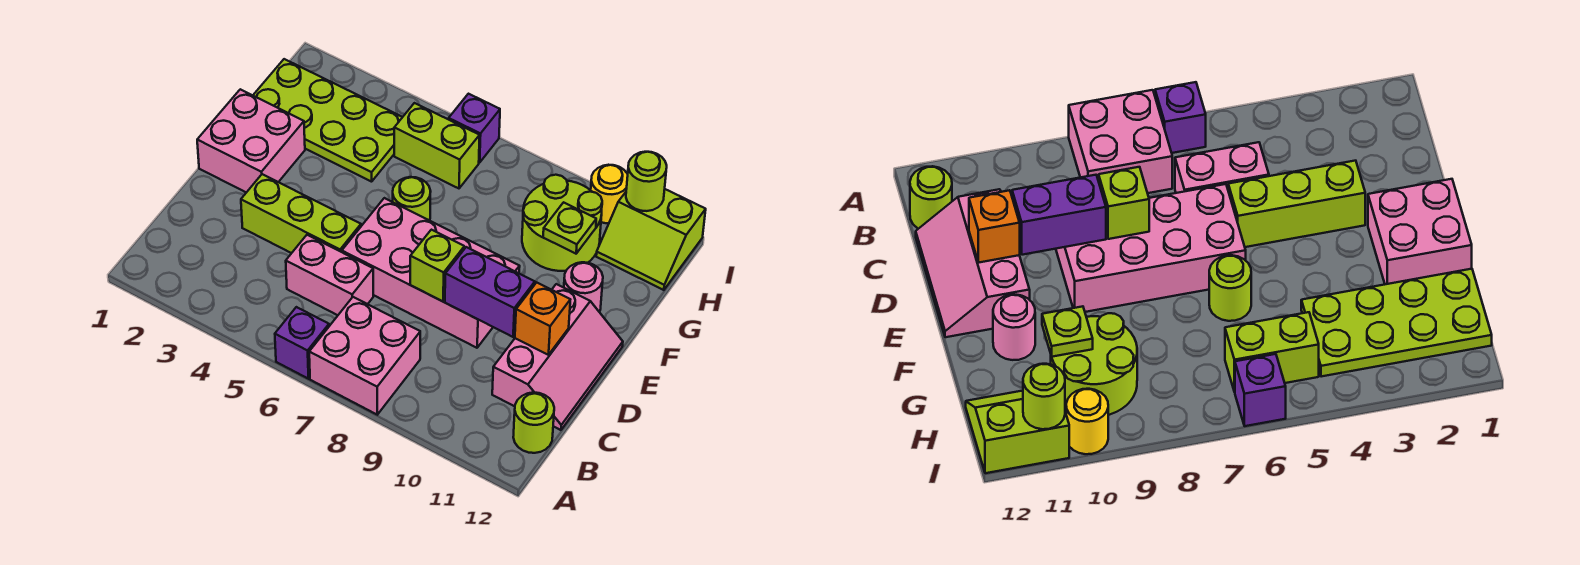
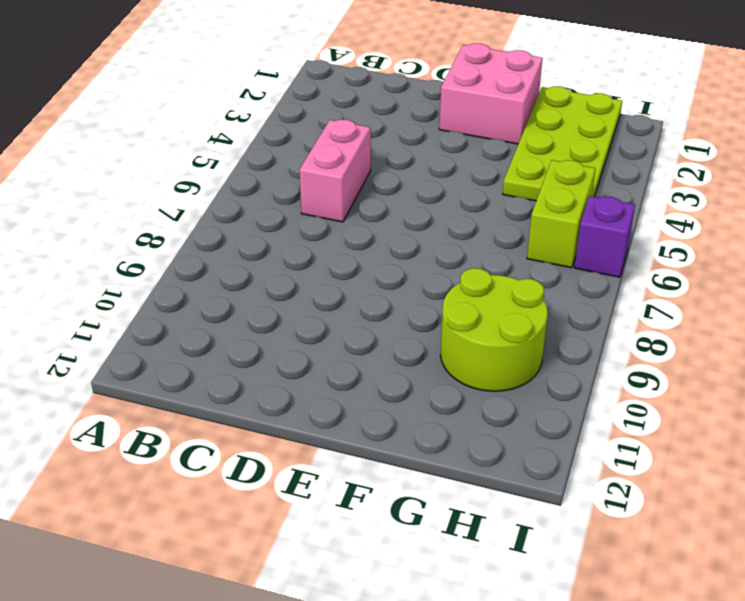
none -> purple brick A6 level 1
none -> pink brick A7:B8 level 1
none -> lime round brick B12 level 1

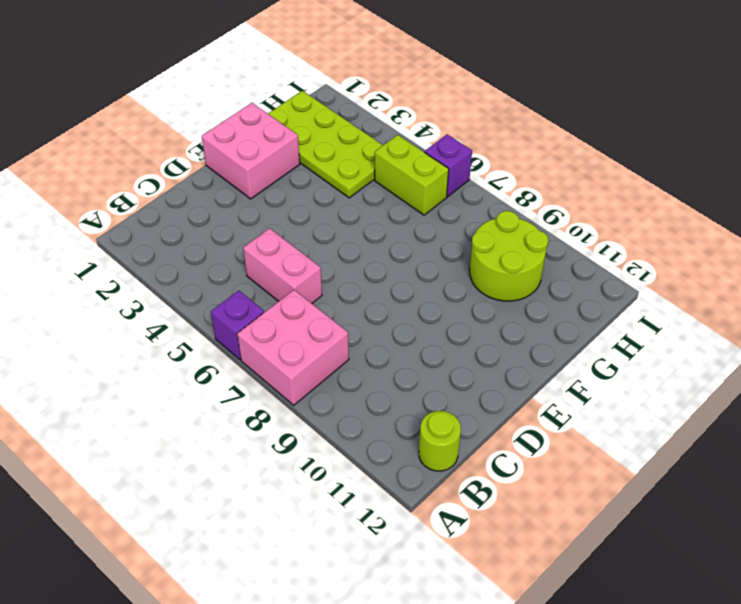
none -> pink slope C11:E12 level 1 top 11
none -> lime brick D3:D5 level 1
none -> pink brick D6:E9 level 1

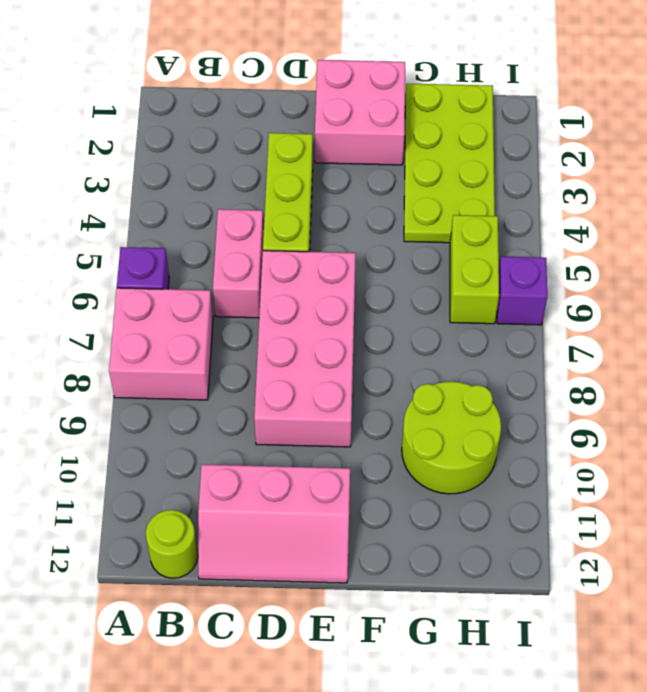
none -> lime round brick F6 level 1
none -> pink round brick F11 level 1
none -> lime slope H11:I12 level 1 top I

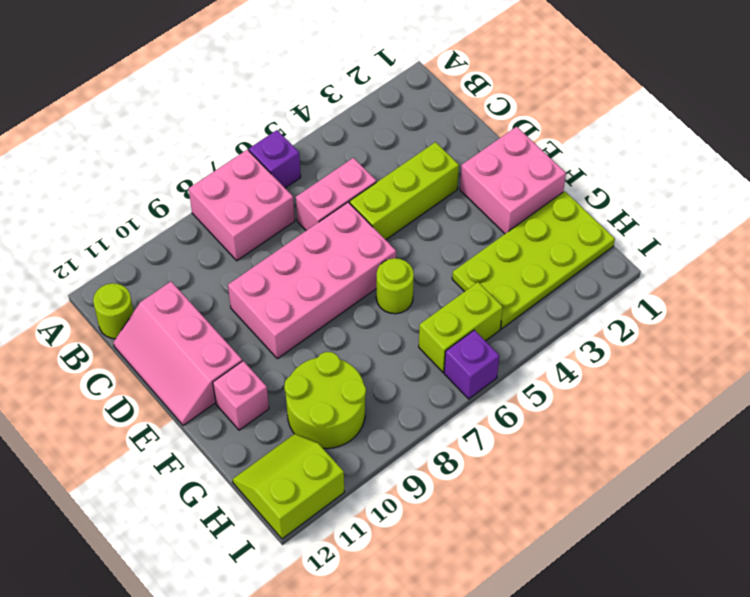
pink brick F11 level 1 -> pink round brick F11 level 1
none -> yellow round brick I10 level 1
none -> lime brick D8 level 2
none -> purple brick D9:D10 level 2

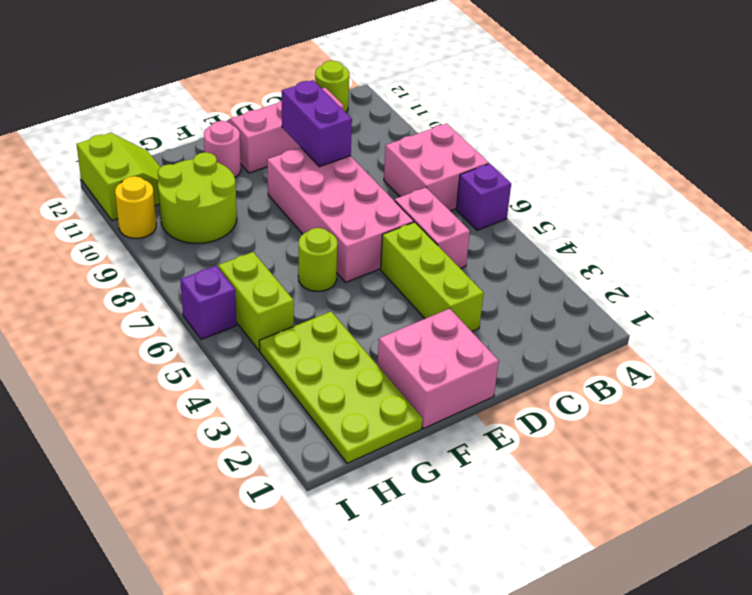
none -> lime brick D8 level 2
none -> orange brick D11 level 2
none -> lime plate G10 level 2

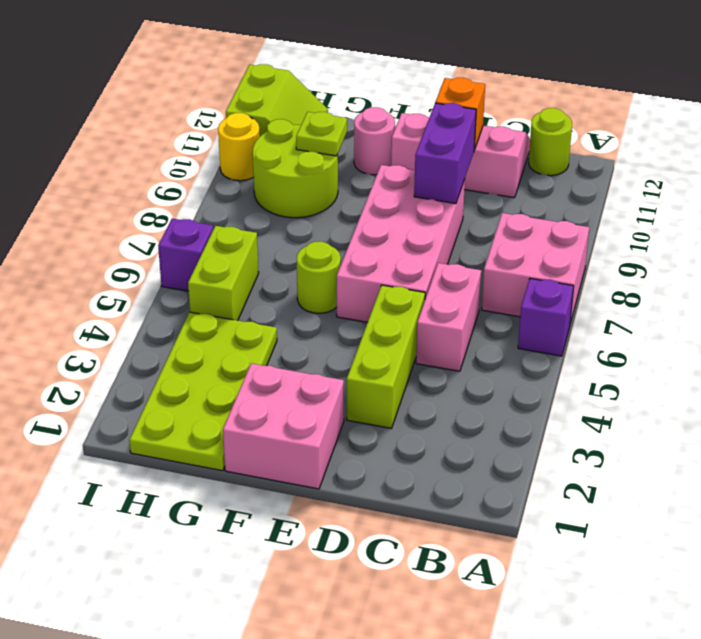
none -> lime brick D8 level 2
none -> lime round brick I11 level 2

